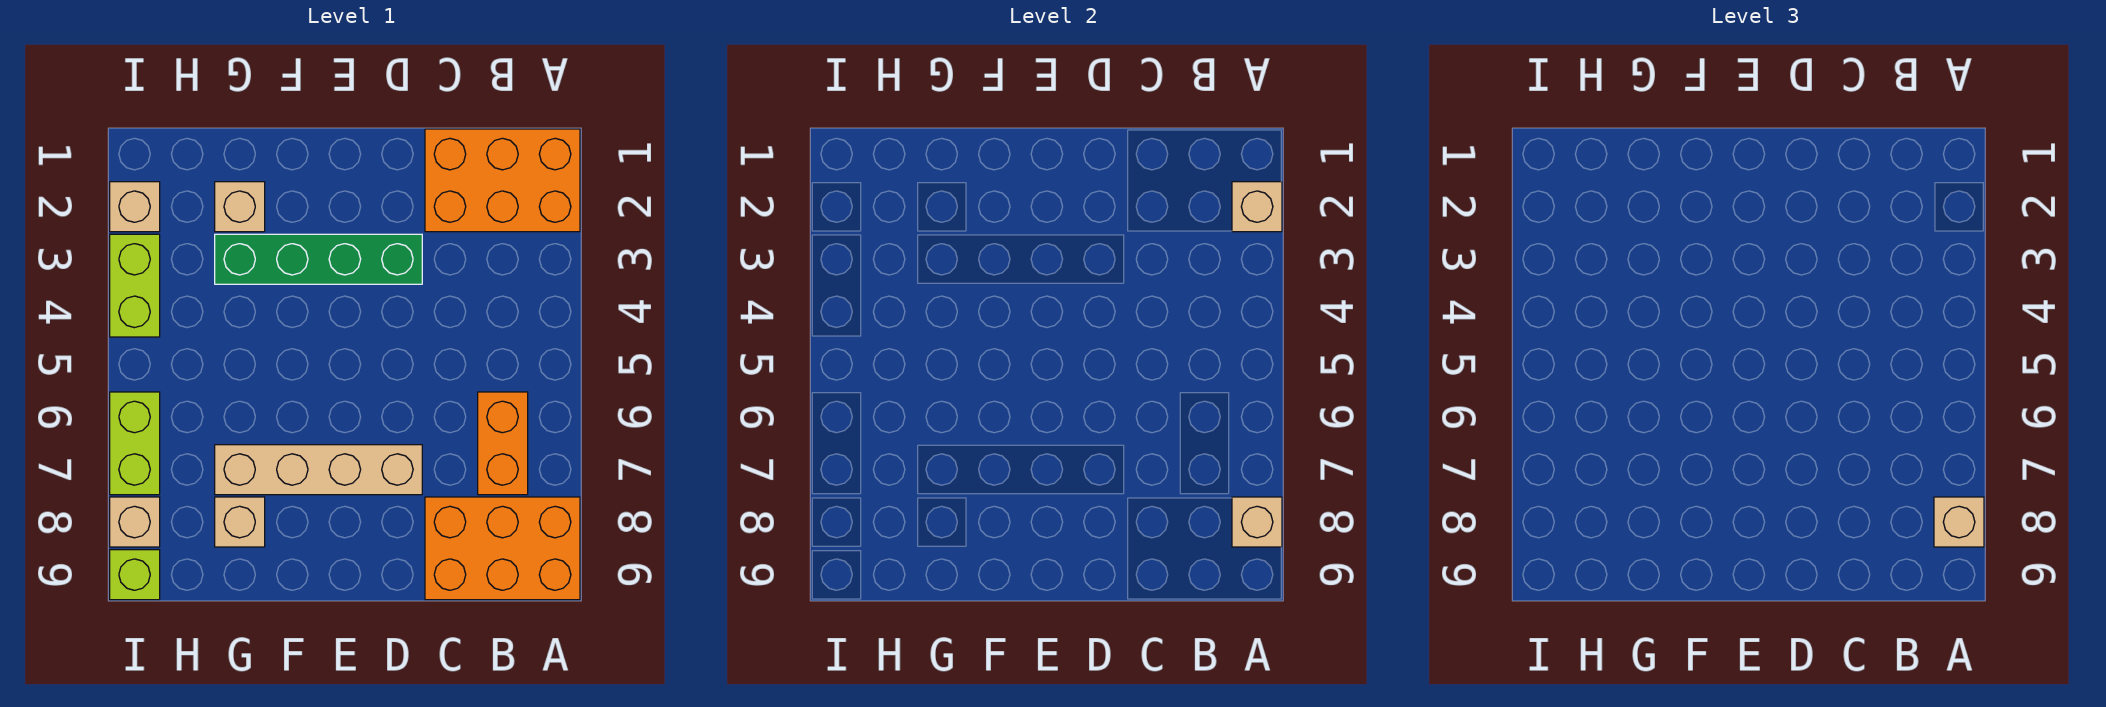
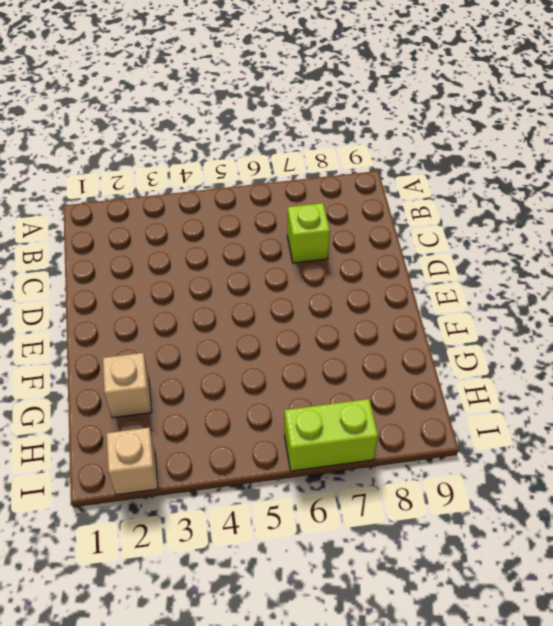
lime brick C7 level 1 -> lime brick I9 level 1
none -> orange brick A1:C2 level 1
none -> orange brick A8:C9 level 1
none -> orange brick B6:B7 level 1

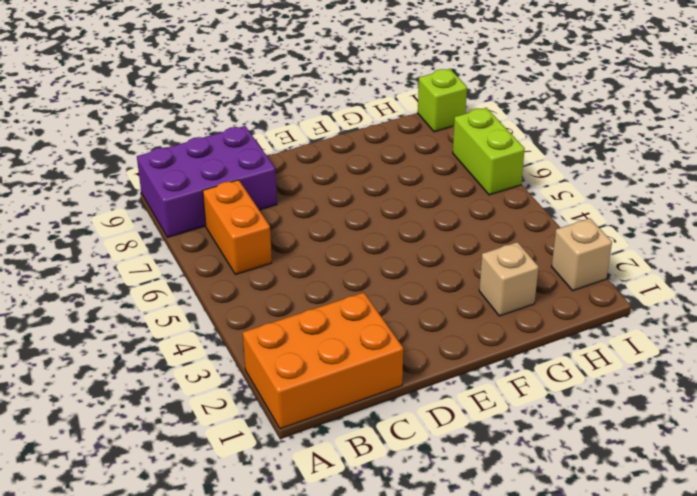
purple brick A8:C9 level 1 -> orange brick A8:C9 level 1
none -> green brick D3:G3 level 1
none -> tan brick D7:G7 level 1
none -> tan brick G8 level 1

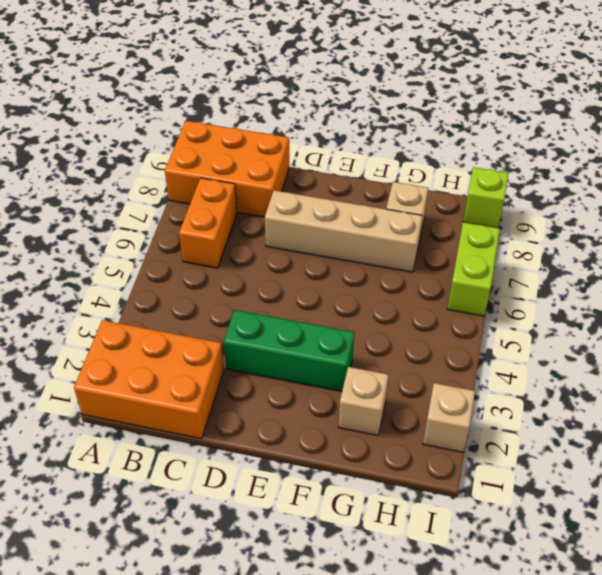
green brick D3:F3 level 1 -> green brick D3:G3 level 1
none -> lime brick I3:I4 level 1
none -> tan brick I8 level 1
none -> tan brick A2 level 2

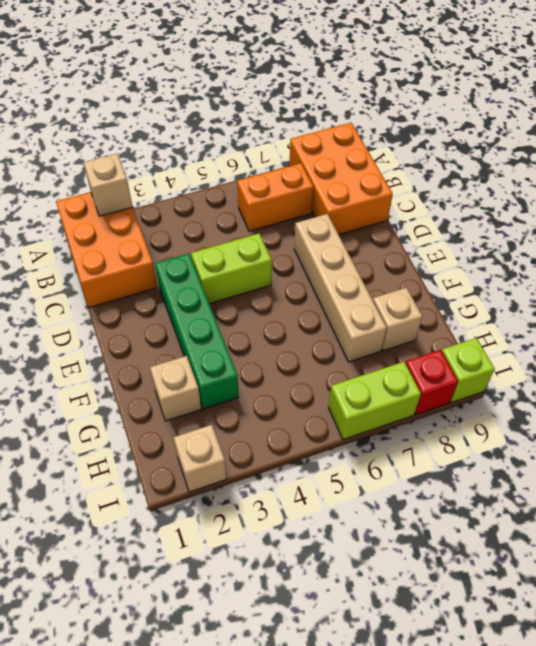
lime brick D4:D5 level 1 -> lime brick I3:I4 level 1
red brick I8 level 1 -> tan brick I8 level 1
none -> tan brick A8 level 2
none -> tan brick A8 level 3

